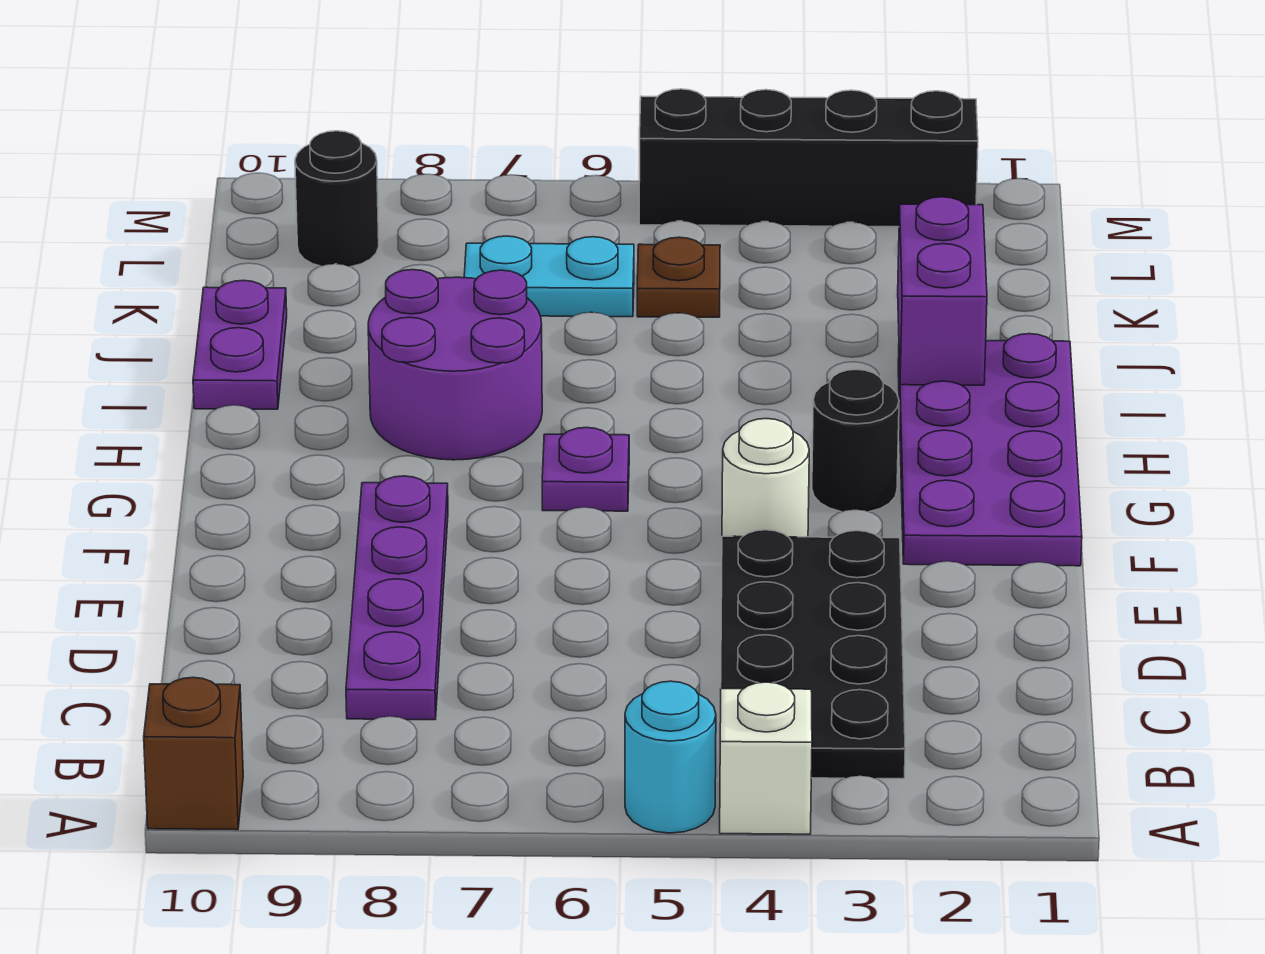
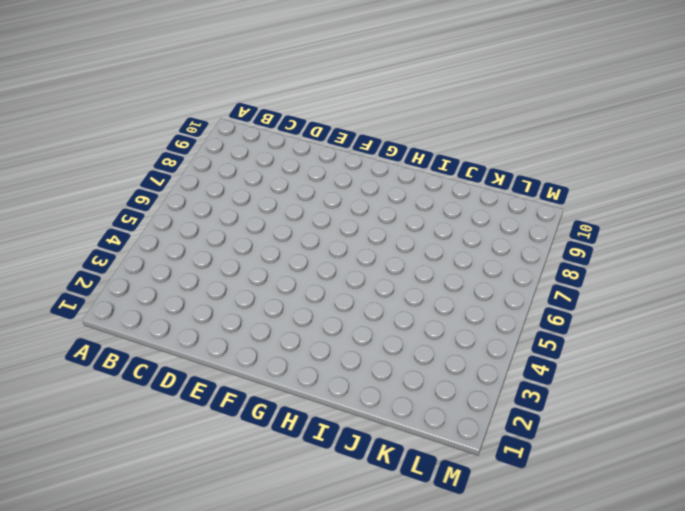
none -> white brick A4 level 1
none -> cyan round brick A5 level 1
none -> brown brick A10 level 1

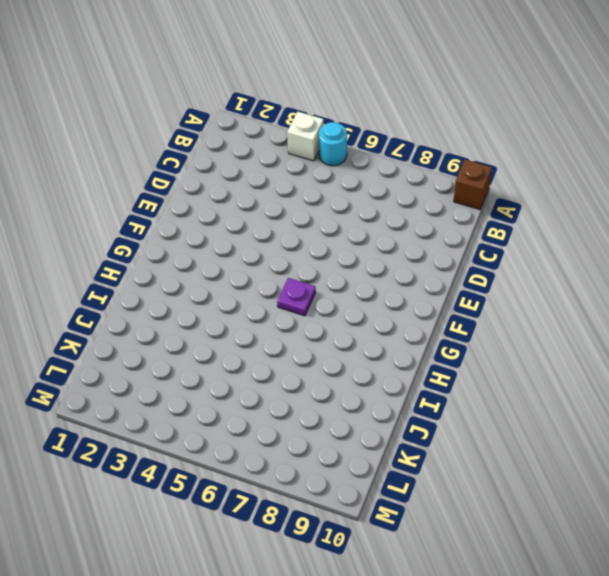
none -> black plate B3:E4 level 1
none -> purple plate C8:F8 level 1
none -> purple plate F1:I2 level 1

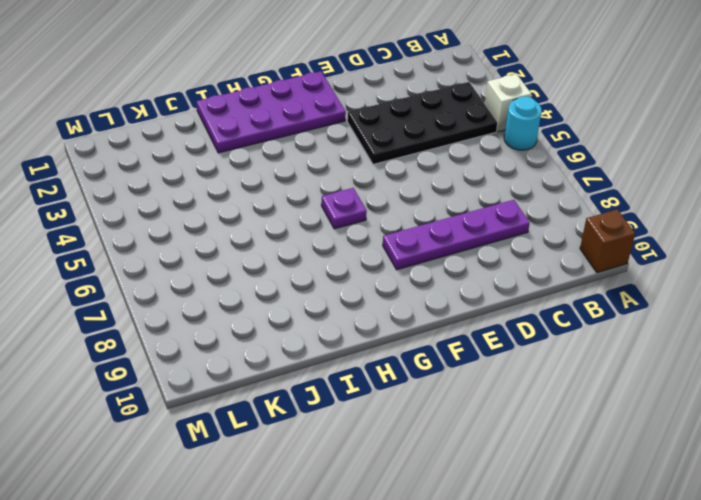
none -> white round brick F4 level 1
none -> black round brick G3 level 1
none -> purple round brick H7:I8 level 1

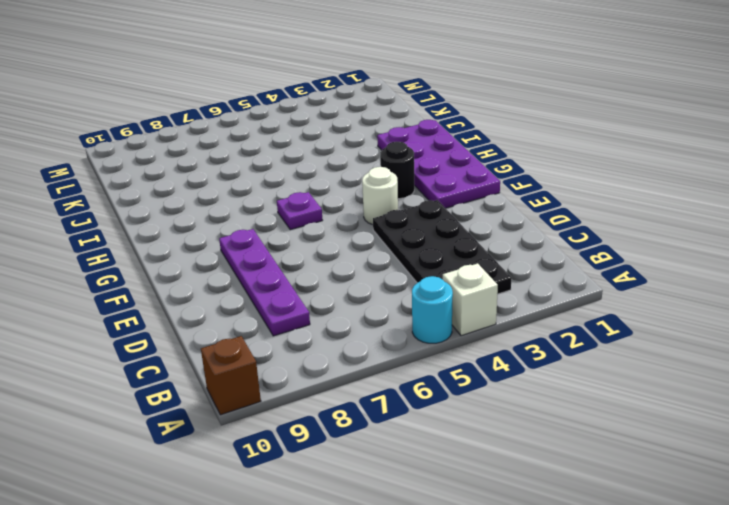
none -> purple round brick H7:I8 level 1
none -> purple plate I10:J10 level 1
none -> brown plate K5 level 1

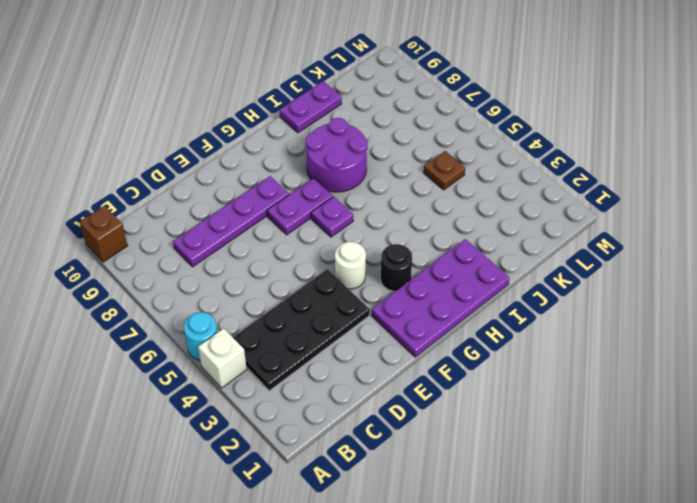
purple plate F7:G7 level 1 -> none
none -> cyan plate K6:K7 level 1
none -> black round brick L9 level 1
none -> black brick M2:M5 level 1

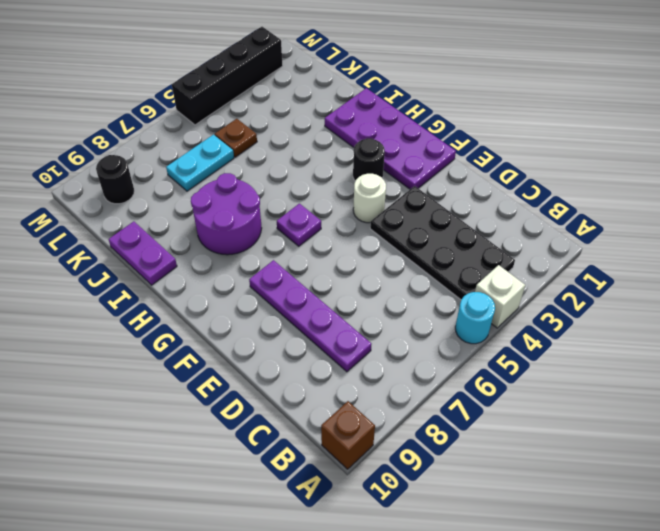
none -> purple brick I2:J2 level 2

